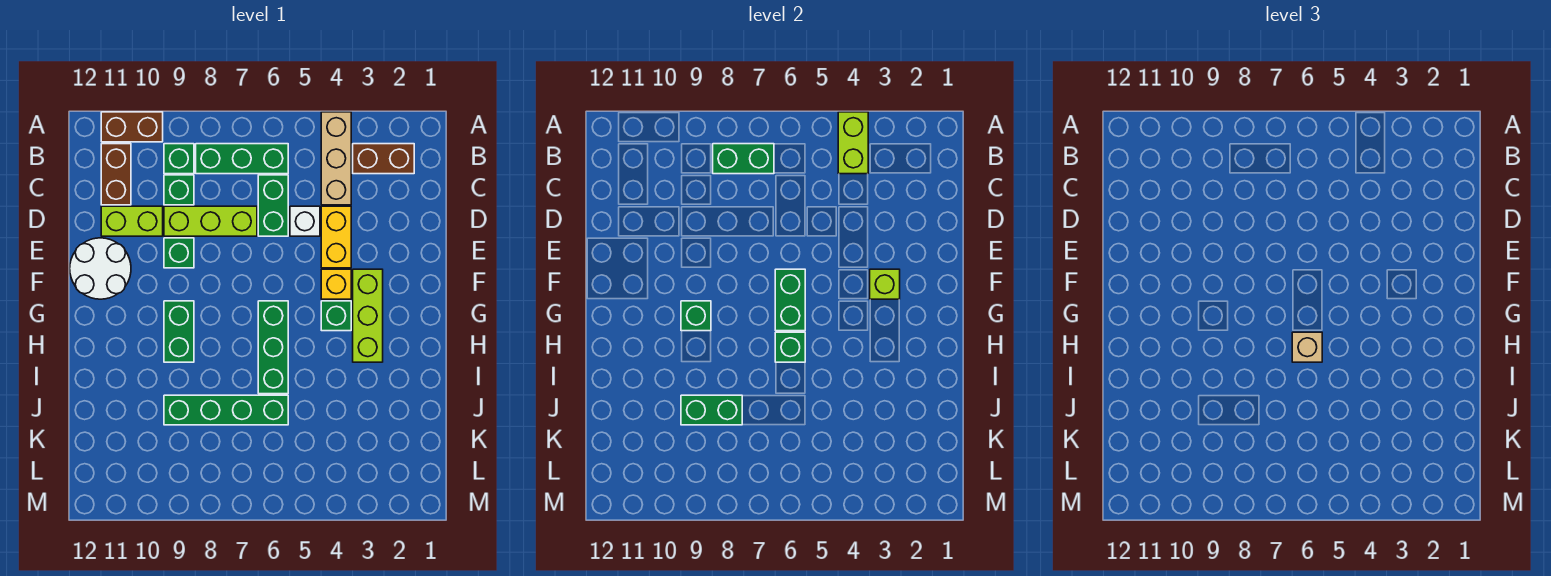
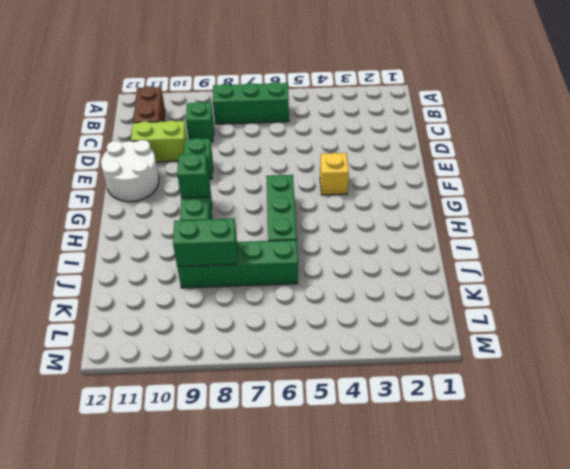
none -> tan brick A4:C4 level 1
none -> brown brick A10:A11 level 1
none -> brown brick B2:B3 level 1

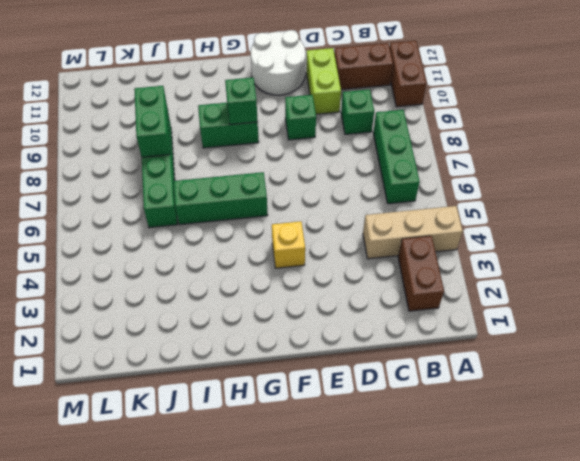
none -> green brick B9 level 1
none -> green brick C6:D6 level 1
none -> yellow brick D4:E4 level 1

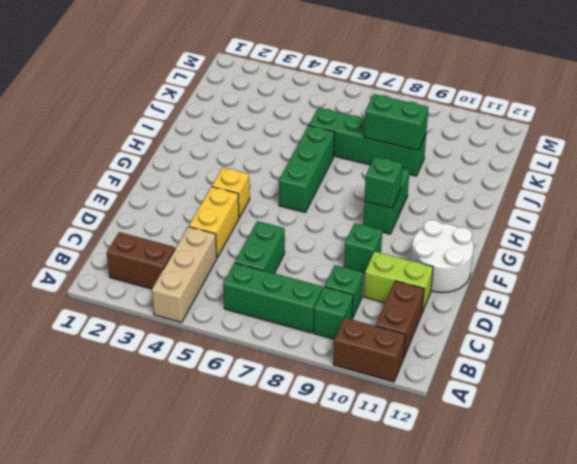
none -> white brick D5 level 1
none -> lime brick D7:D9 level 1
none -> lime brick F3:H3 level 1

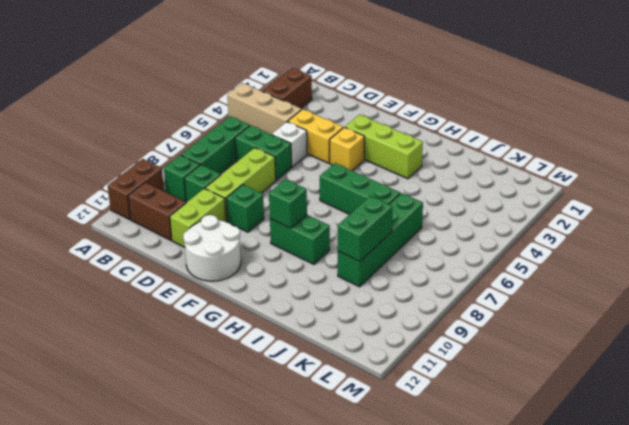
none -> green brick G4 level 1
none -> lime brick A4:B4 level 2
none -> green brick B7:B8 level 2

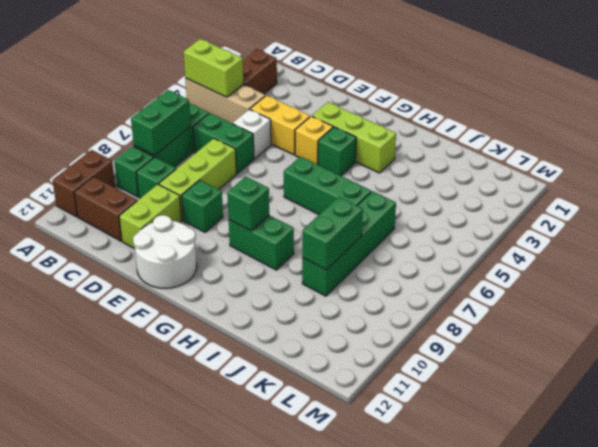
none -> lime brick F3 level 2
none -> green brick F6:G6 level 2
none -> green brick H6 level 2

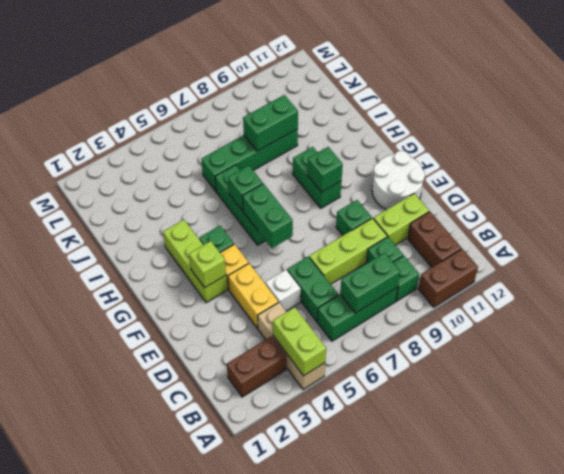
none -> tan brick H6 level 3

